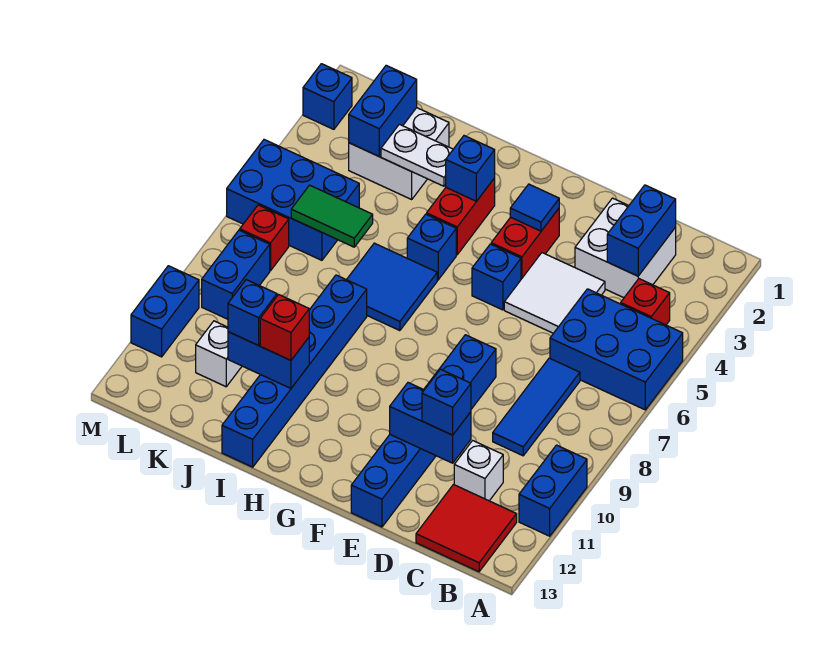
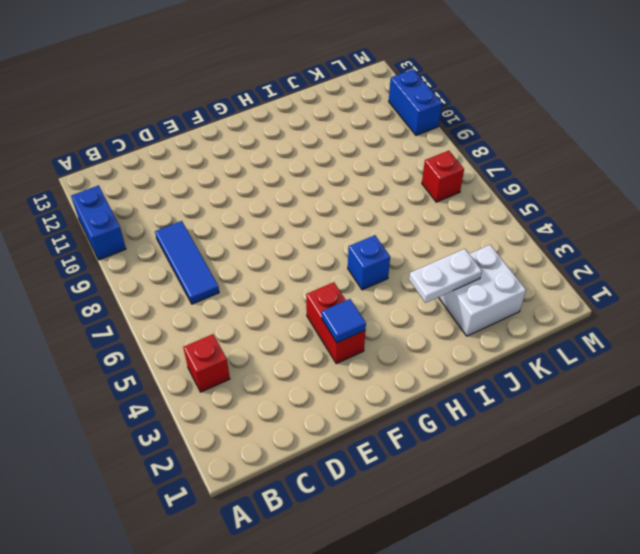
none -> blue brick A5:C6 level 1
none -> red tile B12:C13 level 1
none -> white brick C2:D3 level 1
none -> white brick C11 level 1

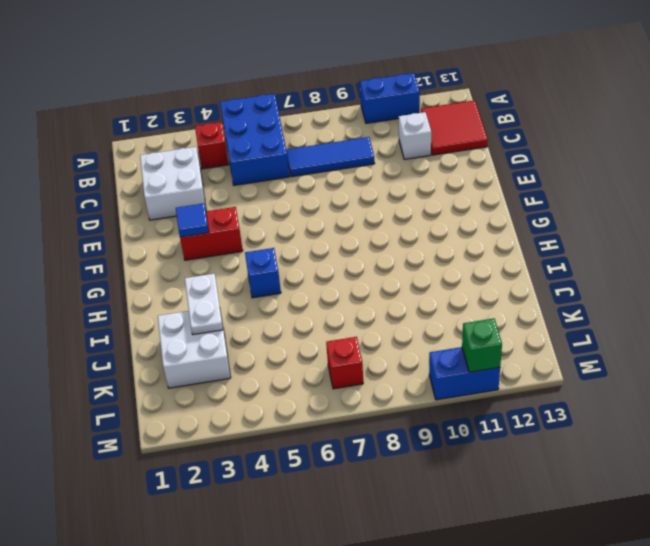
green brick M11 level 2 -> none
none -> white tile D4:E5 level 1
none -> blue brick E8:E13 level 1
none -> blue brick F5 level 1
none -> red brick H3:H4 level 1

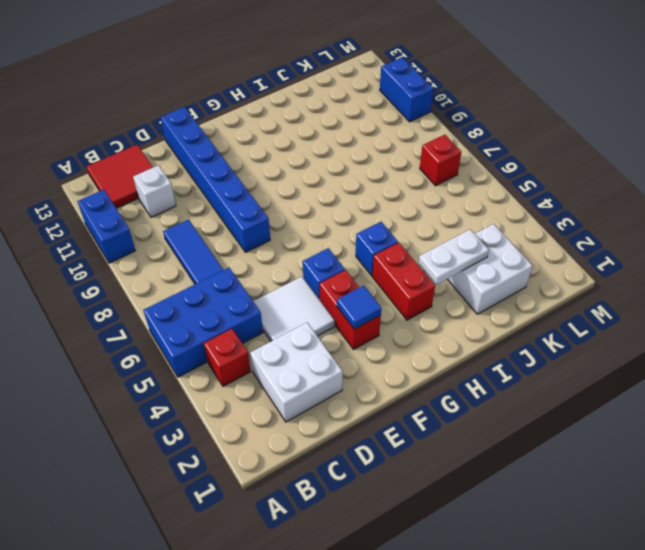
none -> blue tile H6:I7 level 1
none -> blue brick I8:I13 level 1
none -> blue brick K5:M6 level 1
none -> white brick K11 level 1

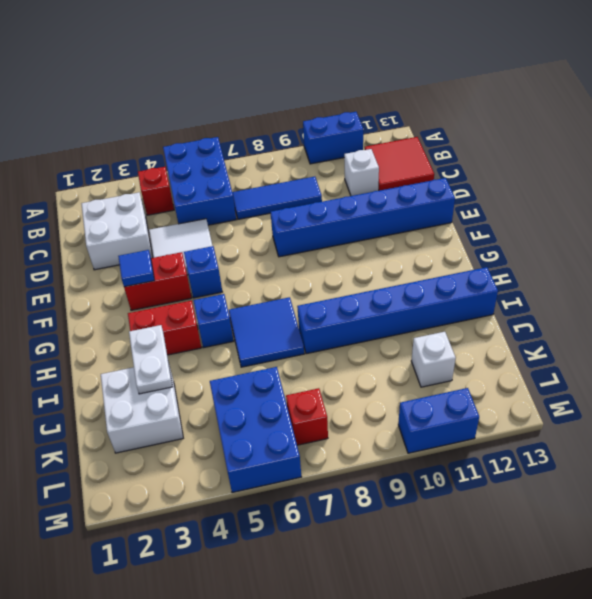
none -> blue brick L8:L9 level 1
none -> blue brick M2 level 1
none -> blue brick C2:C3 level 2
none -> blue brick D11:E11 level 2

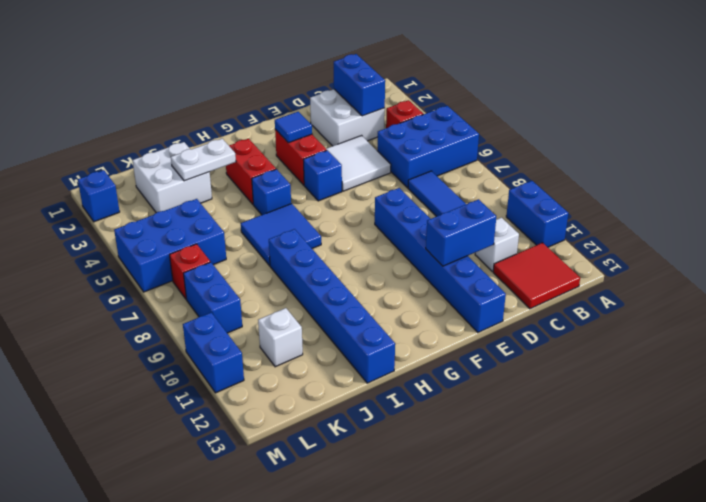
none -> blue brick H3 level 2
none -> blue brick I11:J11 level 2
none -> green tile J6:K6 level 2
none -> blue brick K2:K3 level 2

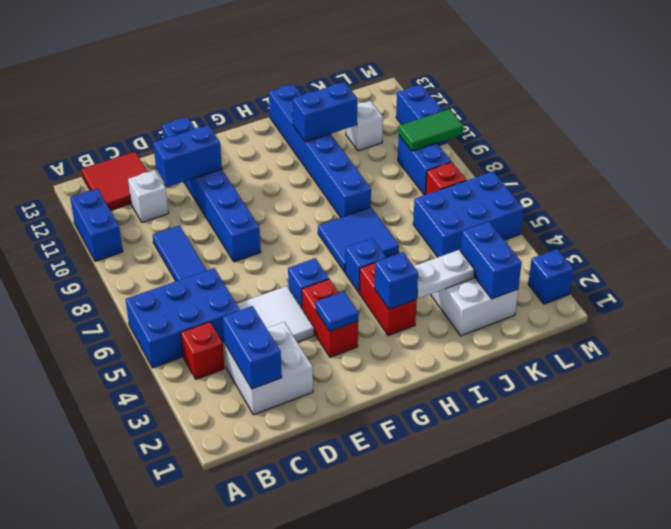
green tile L9:M9 level 2 -> green tile J6:K6 level 2
none -> blue brick D11 level 3
none -> red brick I11 level 3
none -> blue brick J11 level 3

